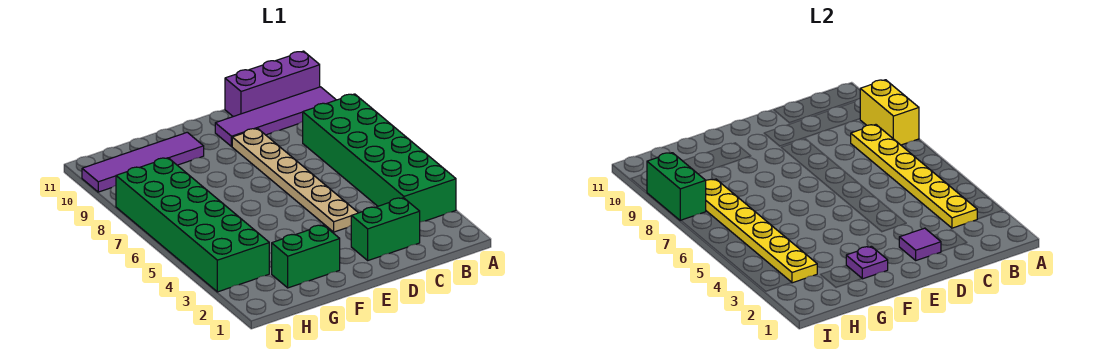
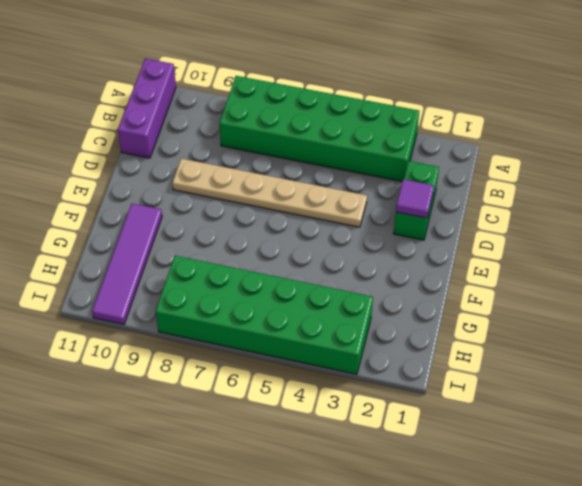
none -> purple tile A10:D10 level 1
none -> green brick F2:G2 level 1
none -> yellow brick A8:A9 level 2

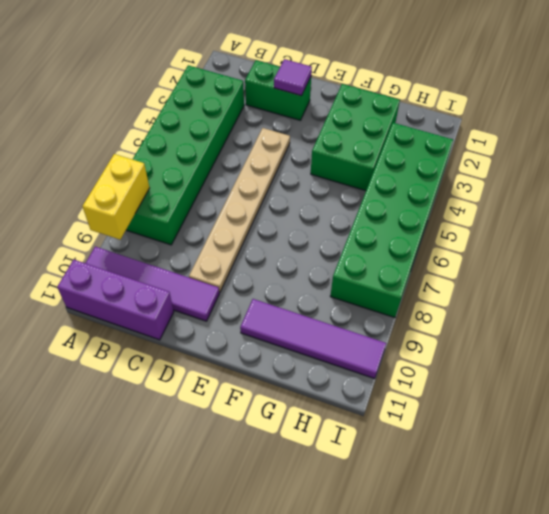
green brick F2:G4 level 1 -> green brick F2:G2 level 1
none -> yellow plate B3:B8 level 2
none -> purple plate F2 level 2
none -> yellow plate H3:H8 level 2

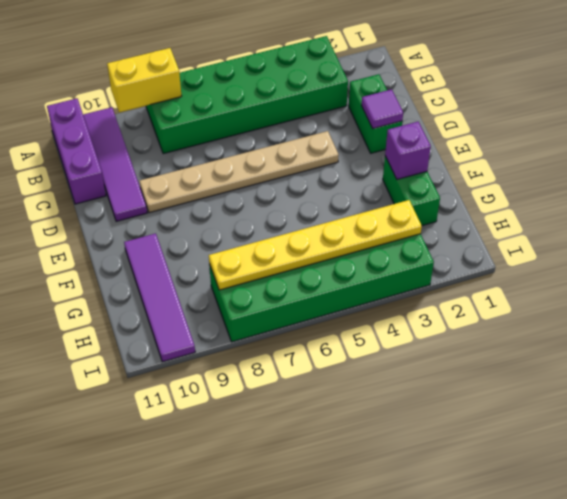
purple brick F2 level 2 -> purple plate F2 level 2
none -> yellow plate B3:B8 level 2
none -> green brick I8:I9 level 2

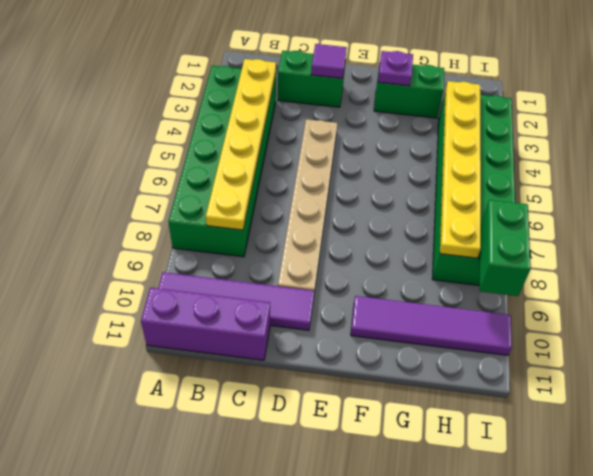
none -> yellow brick A8:A9 level 2

